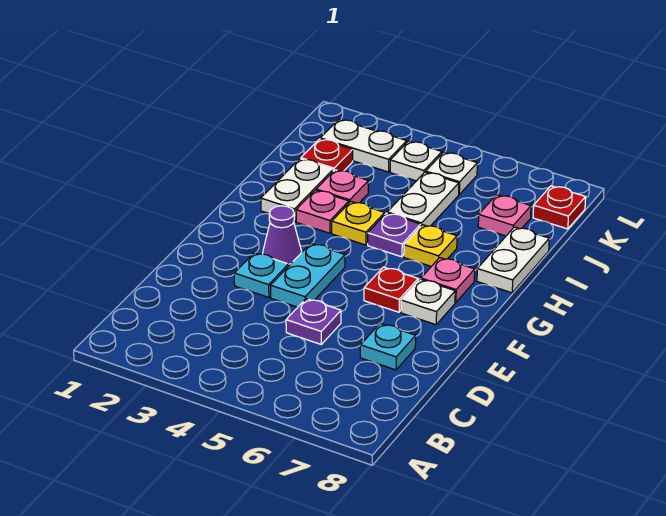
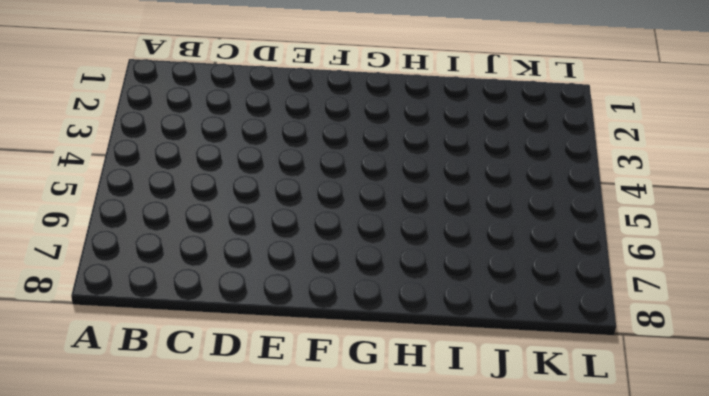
none -> purple plate D5 level 1
none -> cyan plate D7 level 1
none -> cyan plate E3 level 1

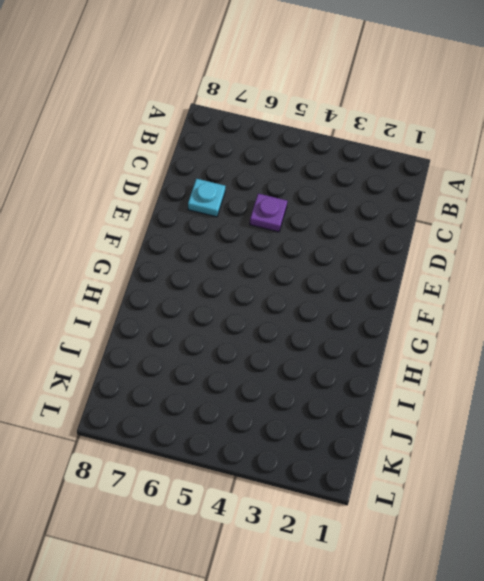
none -> cyan plate E3 level 1
none -> cyan plate E4:F4 level 1
none -> purple cone F3 level 1

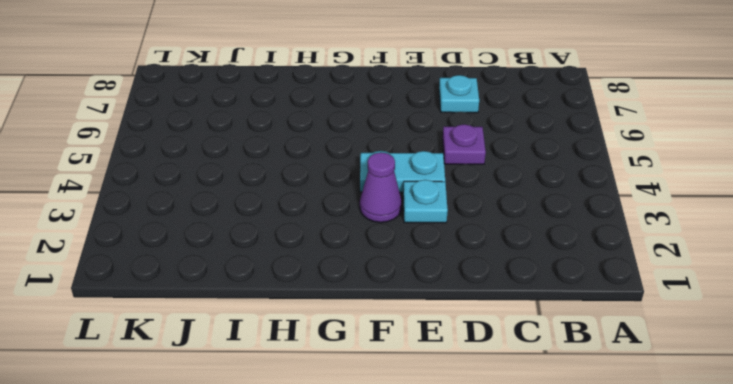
none -> red plate F6 level 1
none -> white plate F7 level 1
none -> pink plate G7 level 1

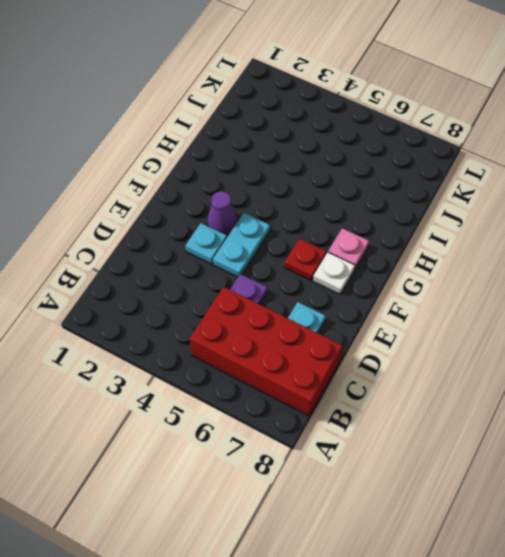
red brick B5:C8 level 1 -> none
none -> white plate H2:I2 level 1
none -> pink plate H3 level 1
none -> yellow plate H4 level 1

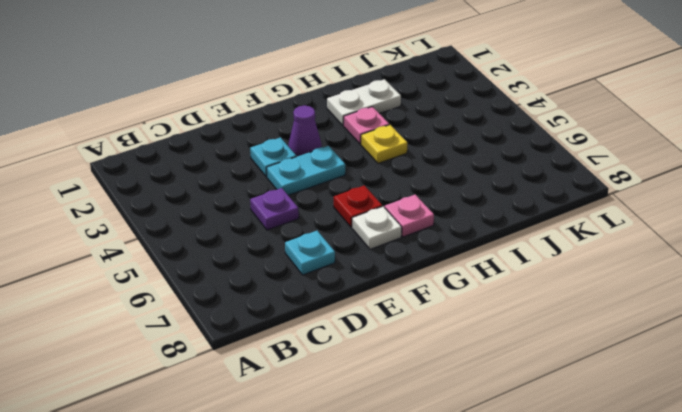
none -> purple plate H5 level 1
none -> yellow plate H6 level 1
none -> white plate H8:I8 level 1

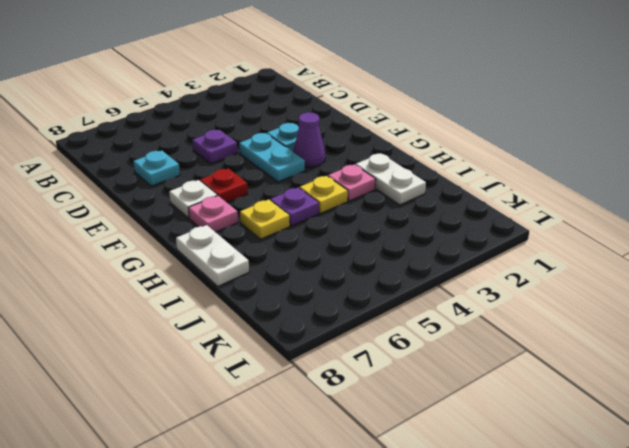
none -> pink plate I3 level 1
none -> white plate I5:J5 level 1
none -> red plate J2 level 1

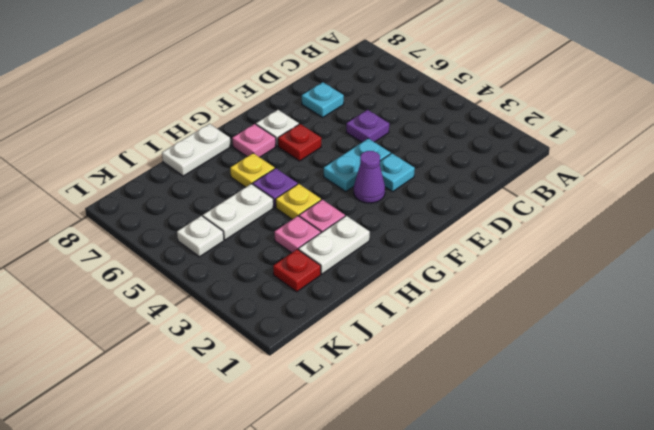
none -> pink plate J7 level 1
none -> white plate K2:K3 level 1
none -> white plate K4 level 1

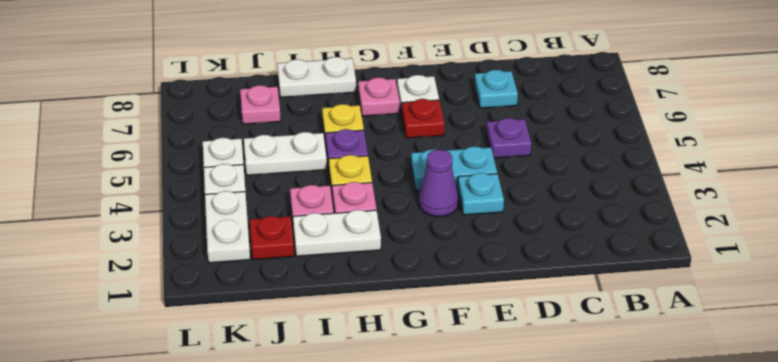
none -> red plate K8 level 1

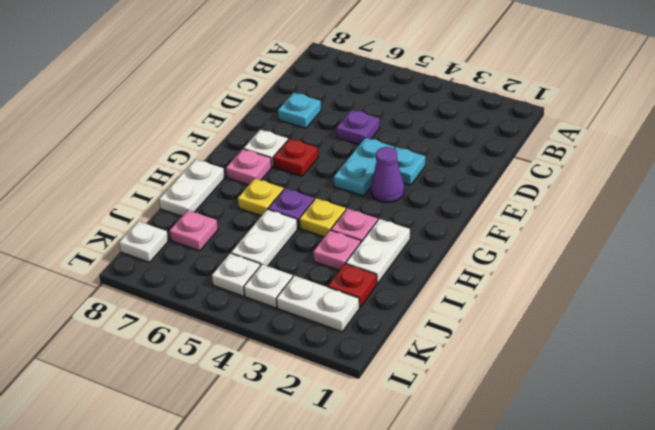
white plate K8 level 1 -> red plate K8 level 1

